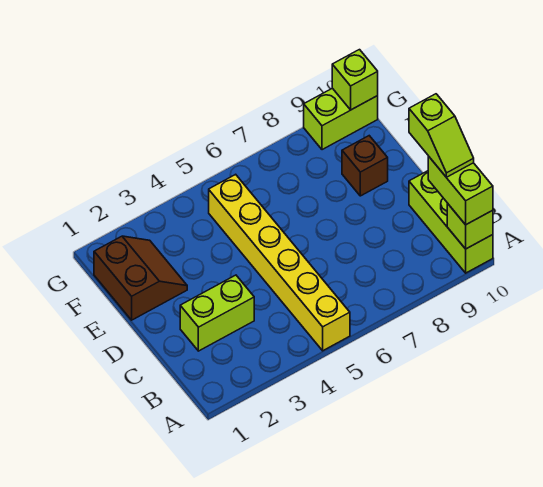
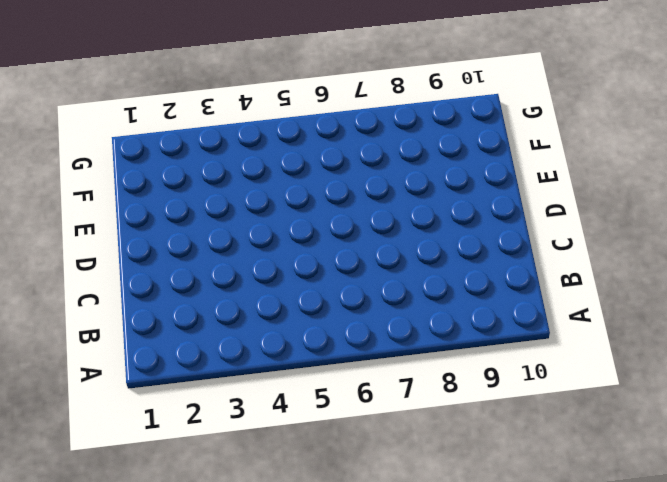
none -> yellow brick A5:F5 level 1
none -> lime brick A10:C10 level 1

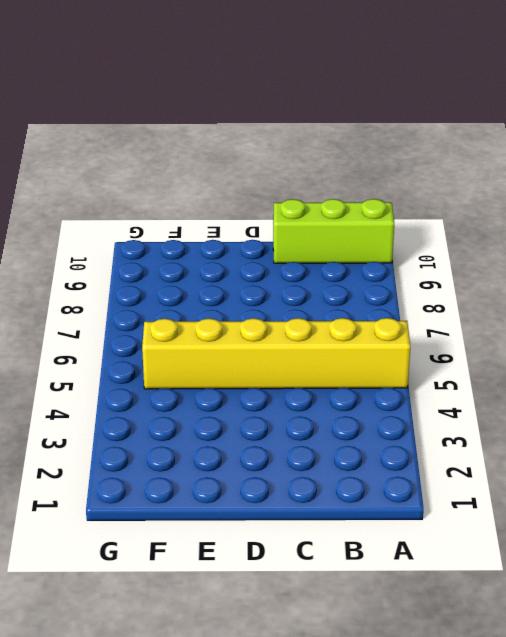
none -> lime brick C2:C3 level 1
none -> brown slope E1:F2 level 1 top 1

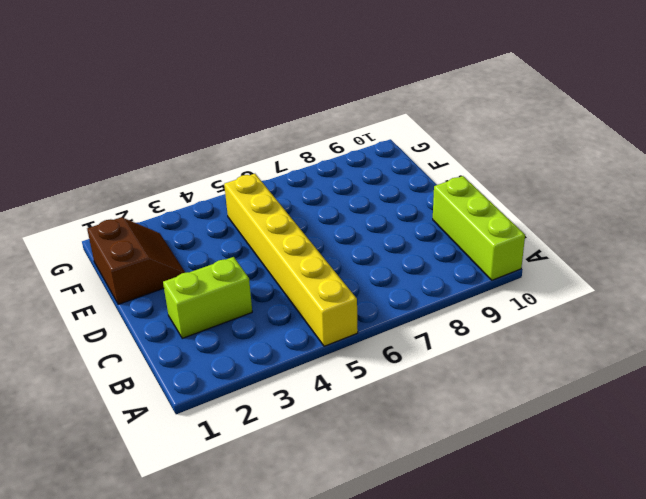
none -> brown brick E9 level 1
none -> lime brick G9:G10 level 1

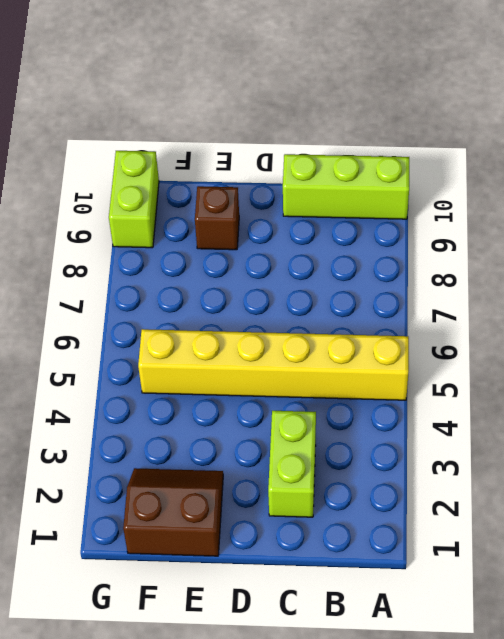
none -> lime brick A10 level 2
none -> lime brick G10 level 2

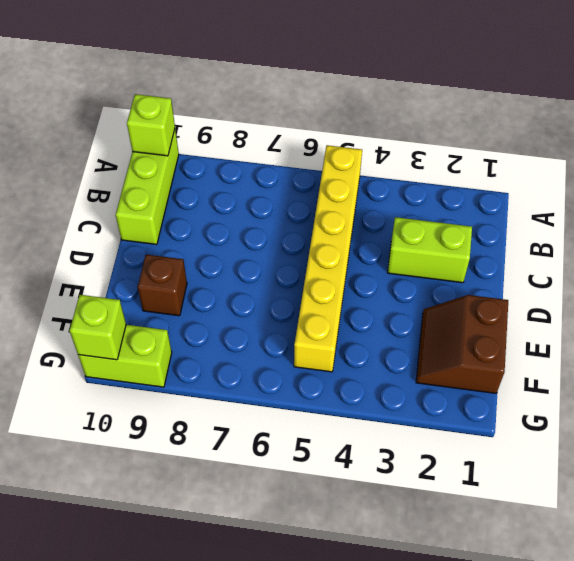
none -> lime brick A10:B10 level 3
none -> lime slope B10:C10 level 4 top C

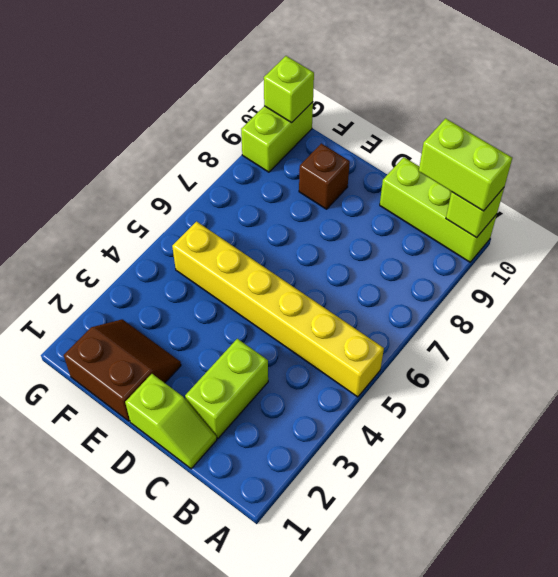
lime slope C1:D1 level 1 top D -> lime slope B10:C10 level 4 top C

